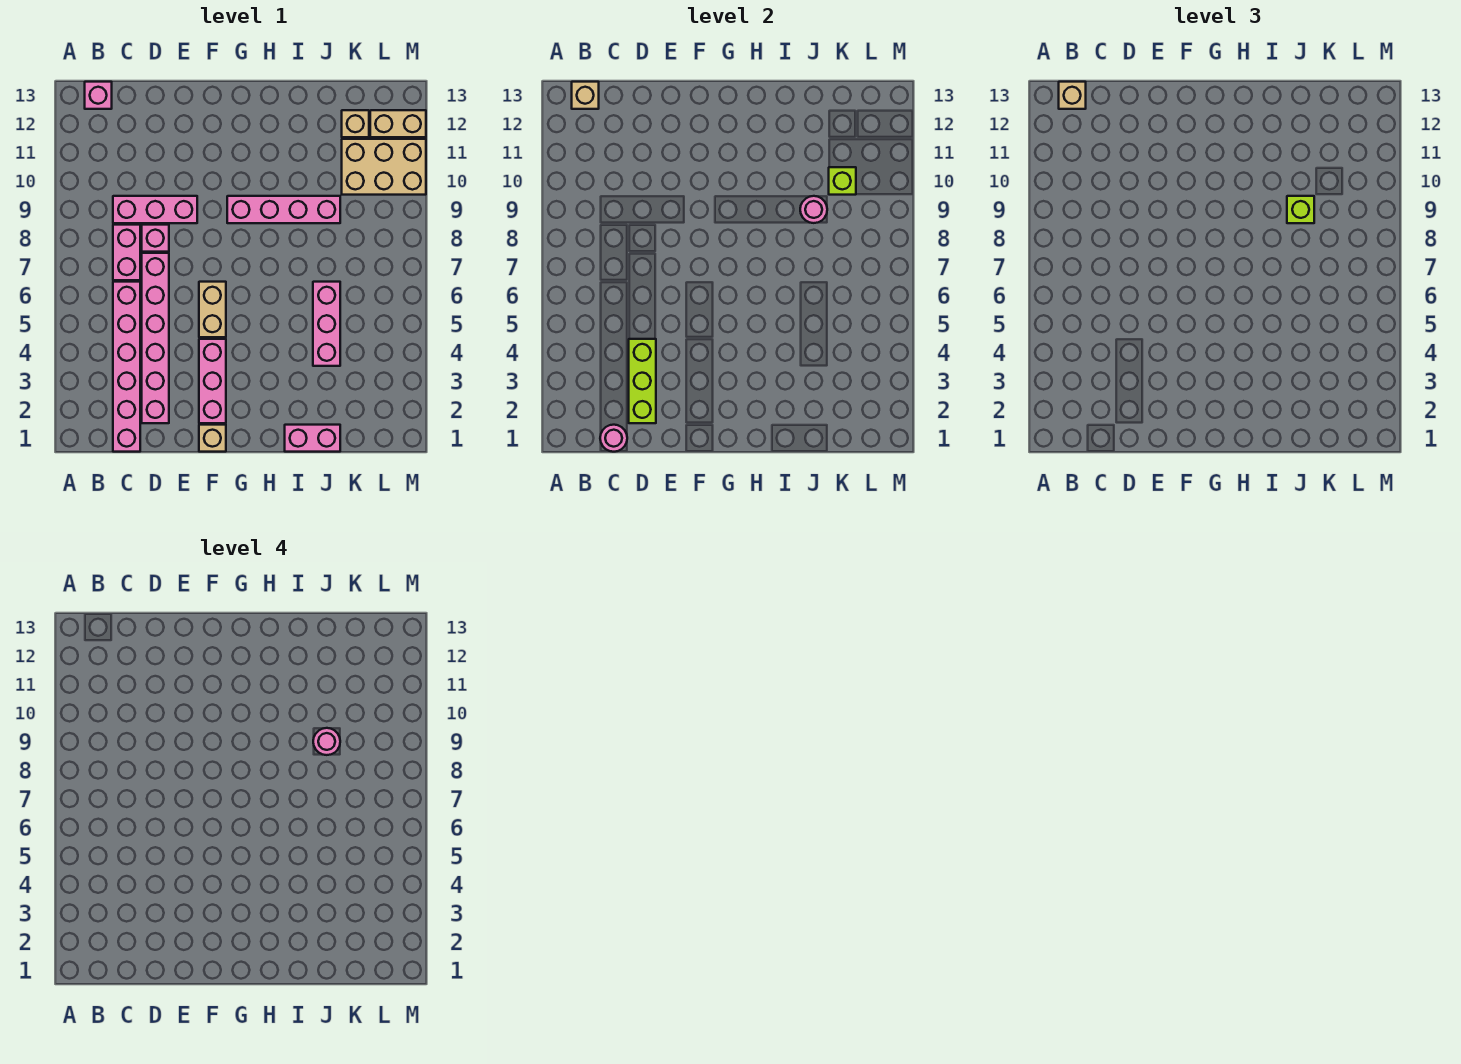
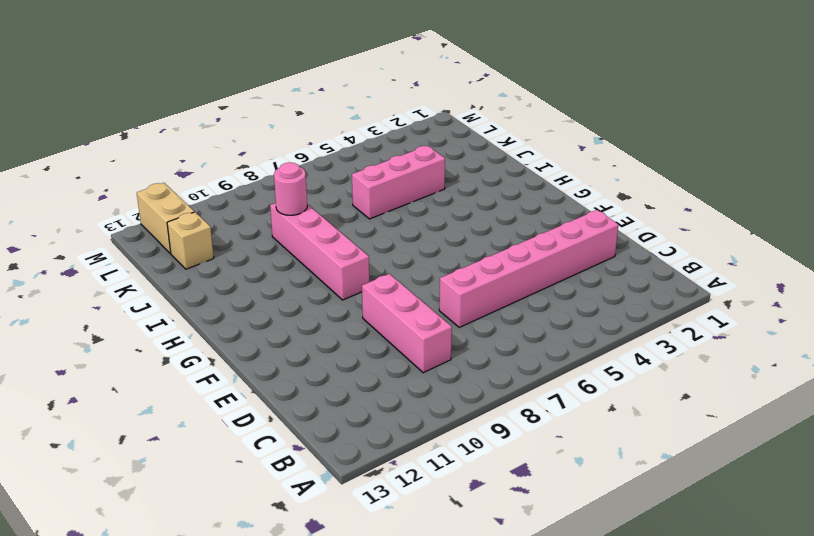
none -> pink brick B13 level 1
none -> pink brick C1:C6 level 1
none -> pink brick C7:C8 level 1

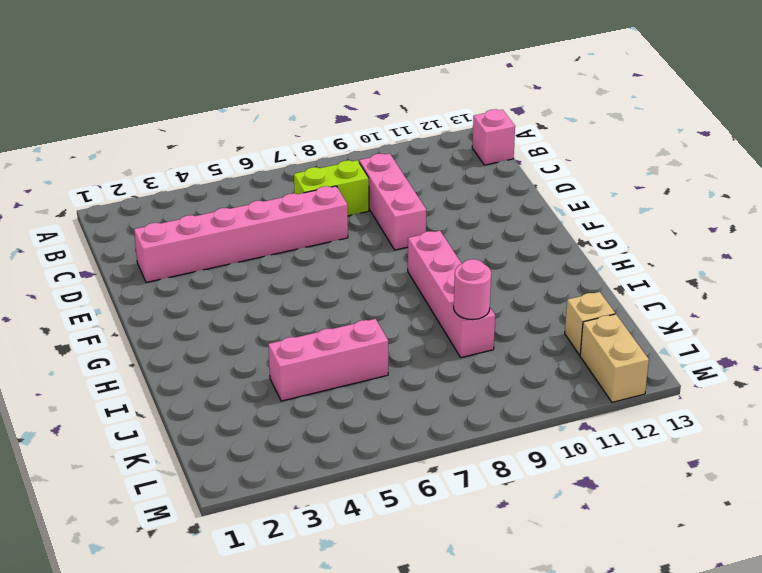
lime brick C7:C8 level 1 -> pink brick C7:C8 level 1
none -> pink brick C1:C6 level 1
none -> pink brick D8 level 1
none -> tan brick F1 level 1

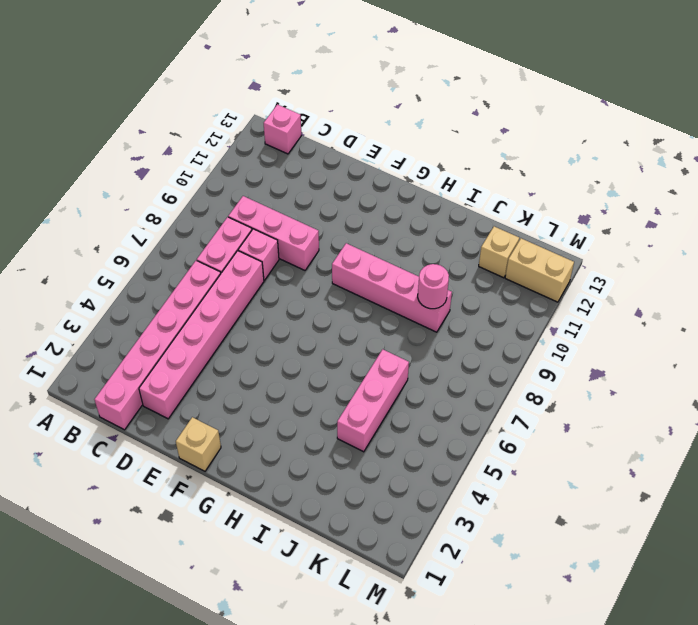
none -> pink brick F2:F4 level 1
none -> tan brick F5:F6 level 1
none -> pink brick I1:J1 level 1

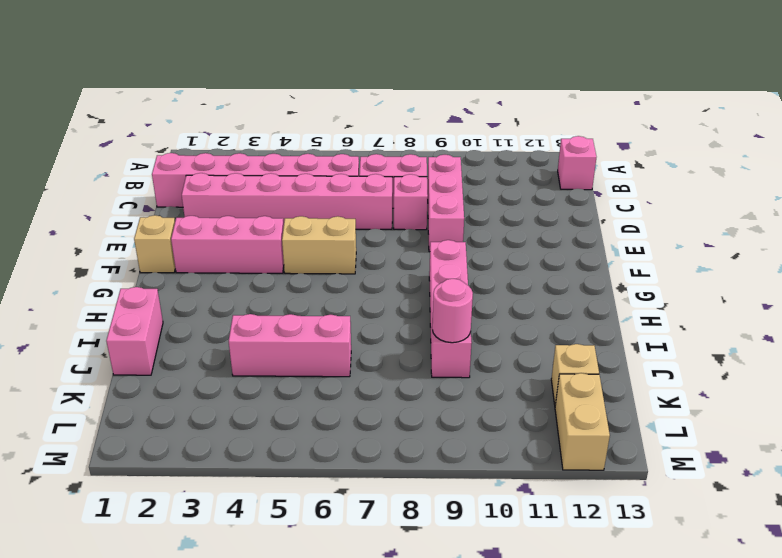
none -> tan brick K10:M11 level 1
none -> tan brick B13 level 2
none -> pink round brick C1 level 2

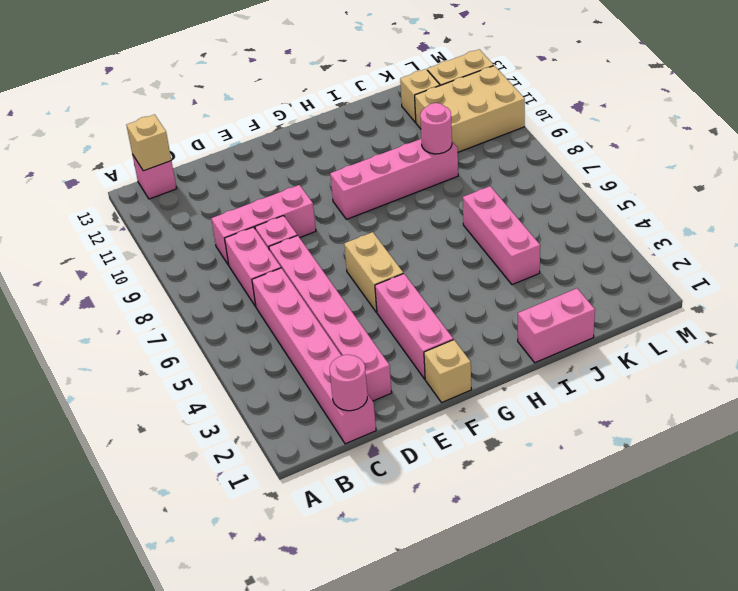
none -> lime brick D2:D4 level 2
none -> lime brick K10 level 2
none -> tan brick B13 level 3

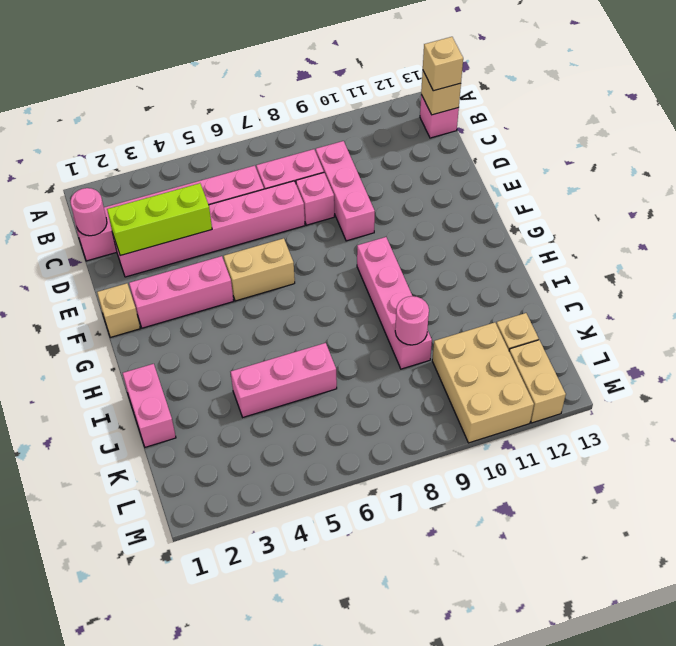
none -> lime brick K10 level 2
none -> lime brick J9 level 3
none -> pink round brick J9 level 4

